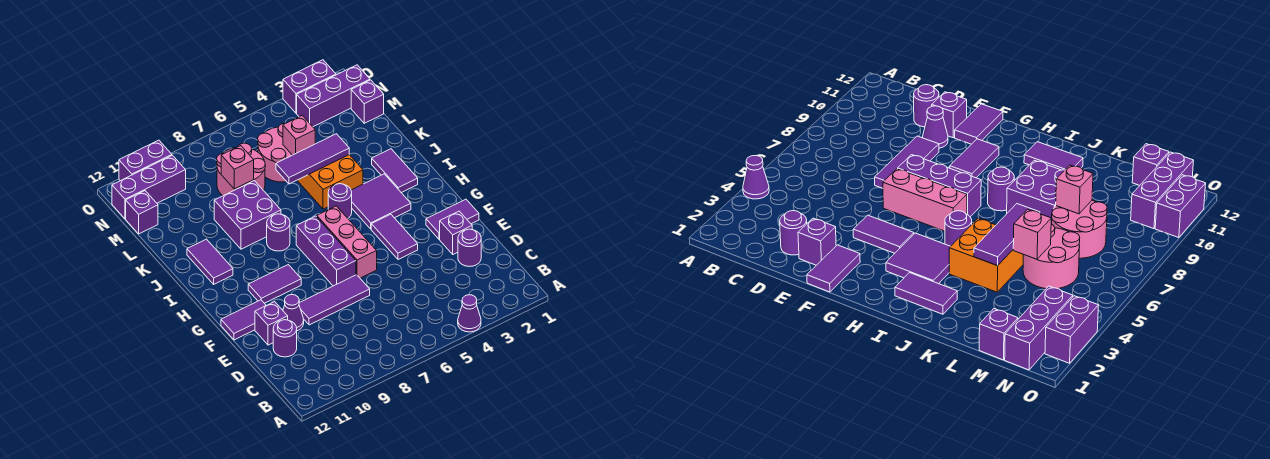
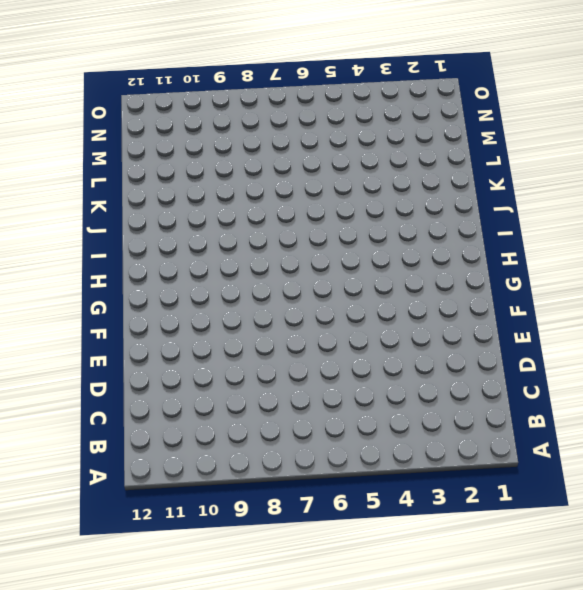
none -> purple cone A4 level 1
none -> purple round brick D2 level 1
none -> purple round brick D11 level 1
none -> purple brick E2 level 1

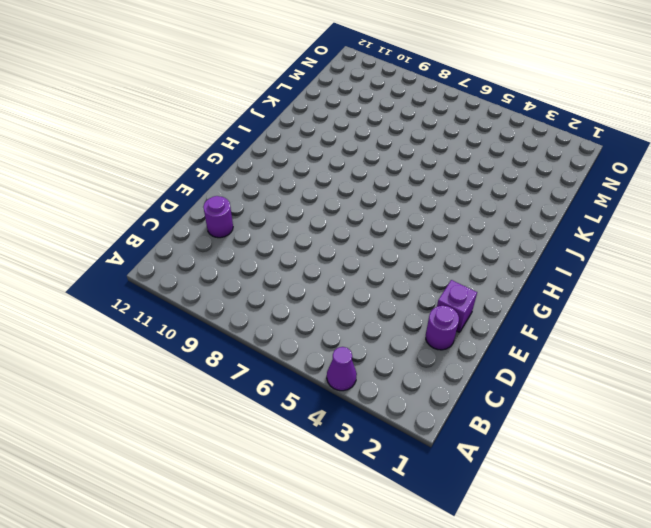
none -> purple tile E7:E9 level 1
none -> purple cone E10 level 1
none -> purple brick E11 level 1
none -> purple tile F1:F2 level 1

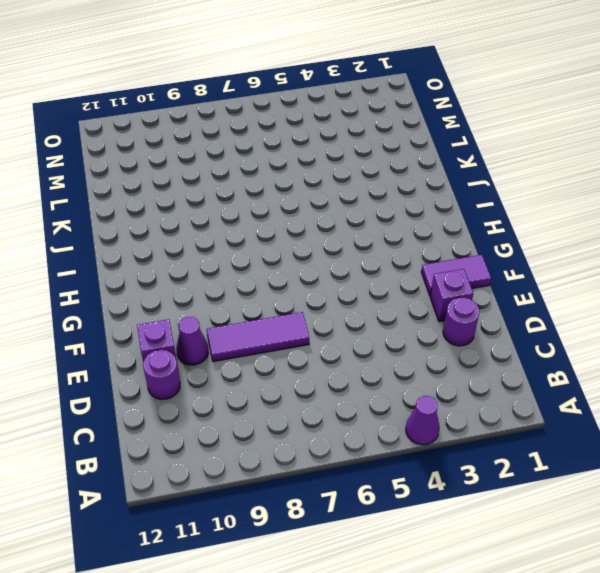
none -> purple tile F4:G4 level 1
none -> pink brick F6:H6 level 1
none -> purple brick F7:H7 level 1
none -> purple tile F11:F12 level 1

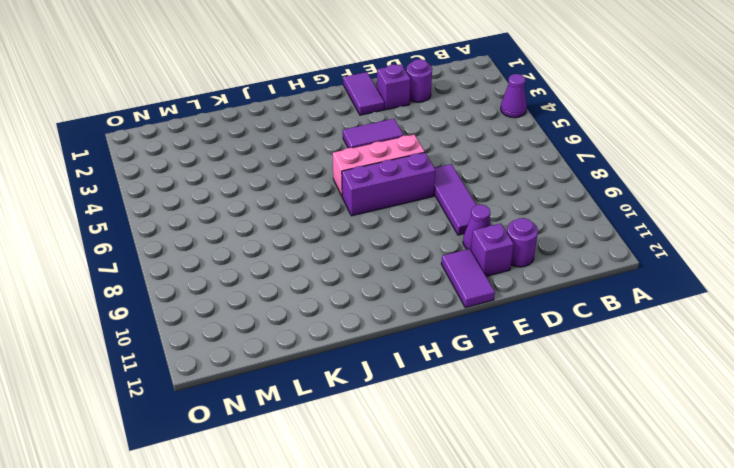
none -> purple tile G9:G10 level 1
none -> purple tile H3:I4 level 1
none -> purple tile I2:J2 level 1
none -> purple round brick I5 level 1

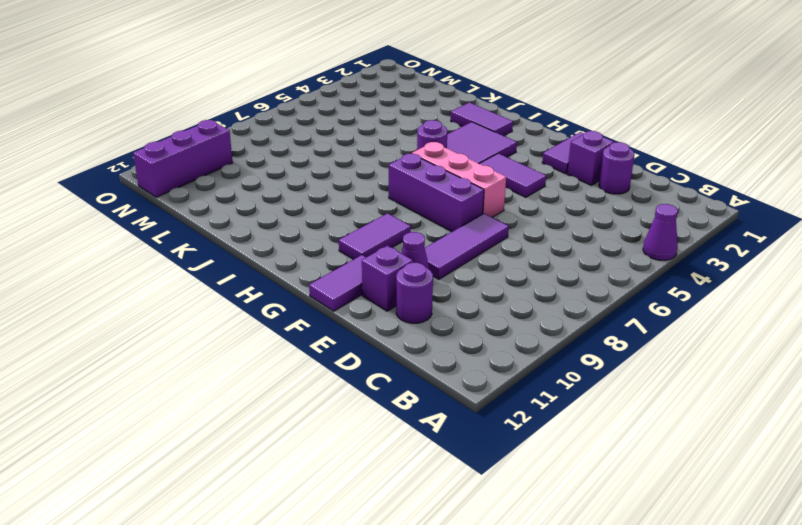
none -> purple round brick I8 level 1
none -> purple tile I11:J11 level 1
none -> orange brick J4:K5 level 1
none -> purple brick J8:K9 level 1

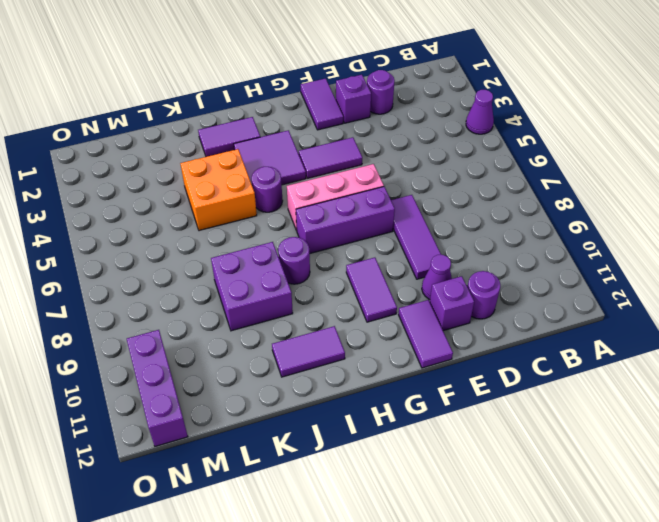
none -> pink round brick L5:M6 level 1
none -> pink round brick L7:M8 level 1
none -> purple brick M1 level 1
none -> purple brick M12 level 1

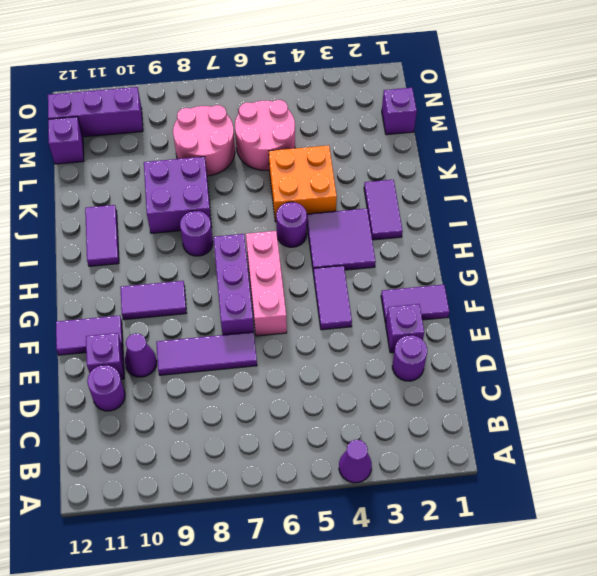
none -> purple brick N1:N3 level 1
none -> purple brick O2:O3 level 1
none -> purple brick O10:O11 level 1
none -> purple tile K4:K6 level 2

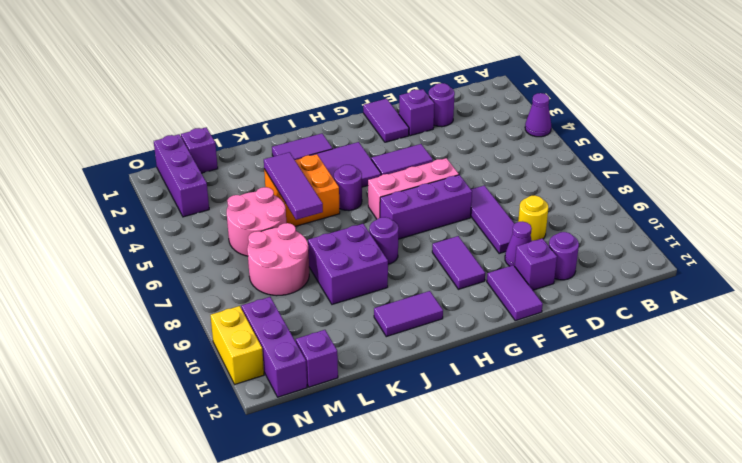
yellow round brick D9 level 1 -> none
yellow brick O10:O11 level 1 -> purple brick O10:O11 level 1
none -> purple brick O2:O3 level 1
none -> pink brick L5 level 2
none -> pink brick L8 level 2

